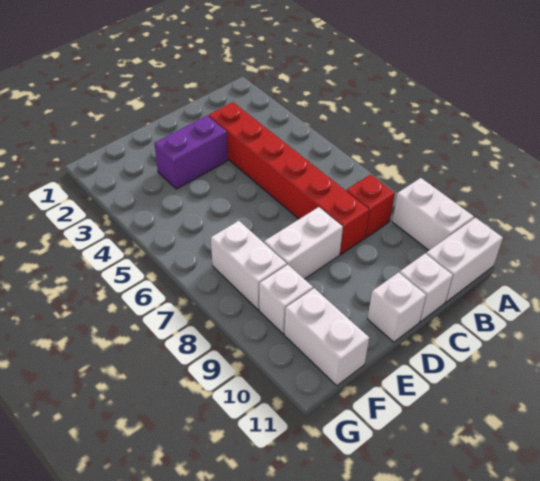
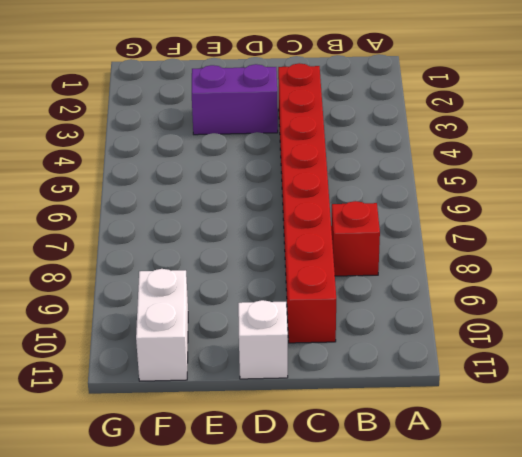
red brick C3:C10 level 1 -> red brick C3:C8 level 1
none -> white brick A9:A10 level 1
none -> white brick A11:B11 level 1

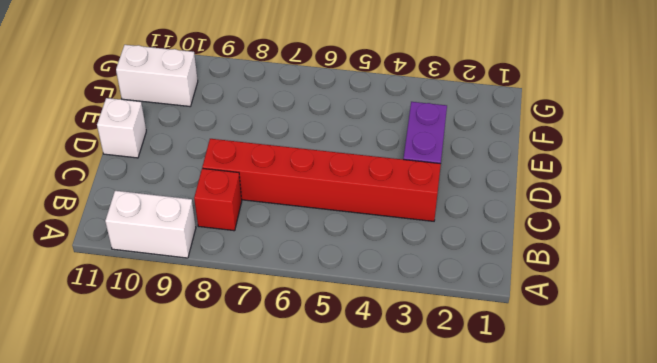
none -> white brick A11:B11 level 1
none -> white brick C11 level 1

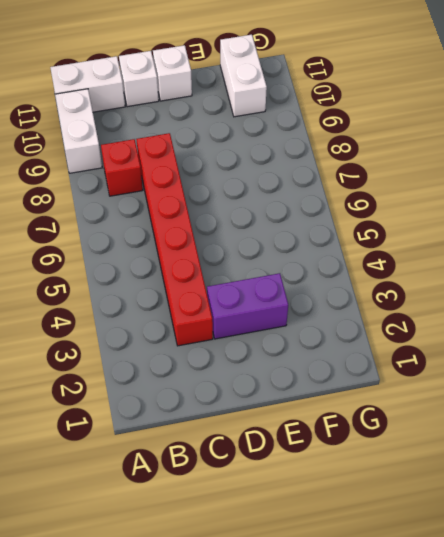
none -> white brick D8:E8 level 1
none -> white brick F7:F8 level 1

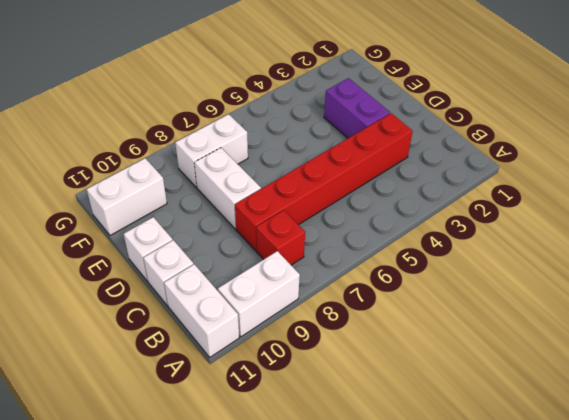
none -> white brick F9 level 1

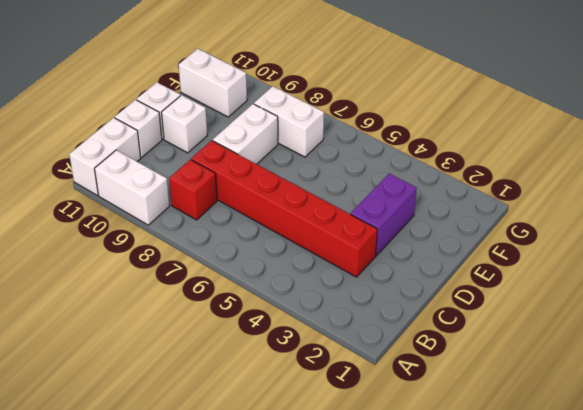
white brick D10 level 1 -> white brick F9 level 1

